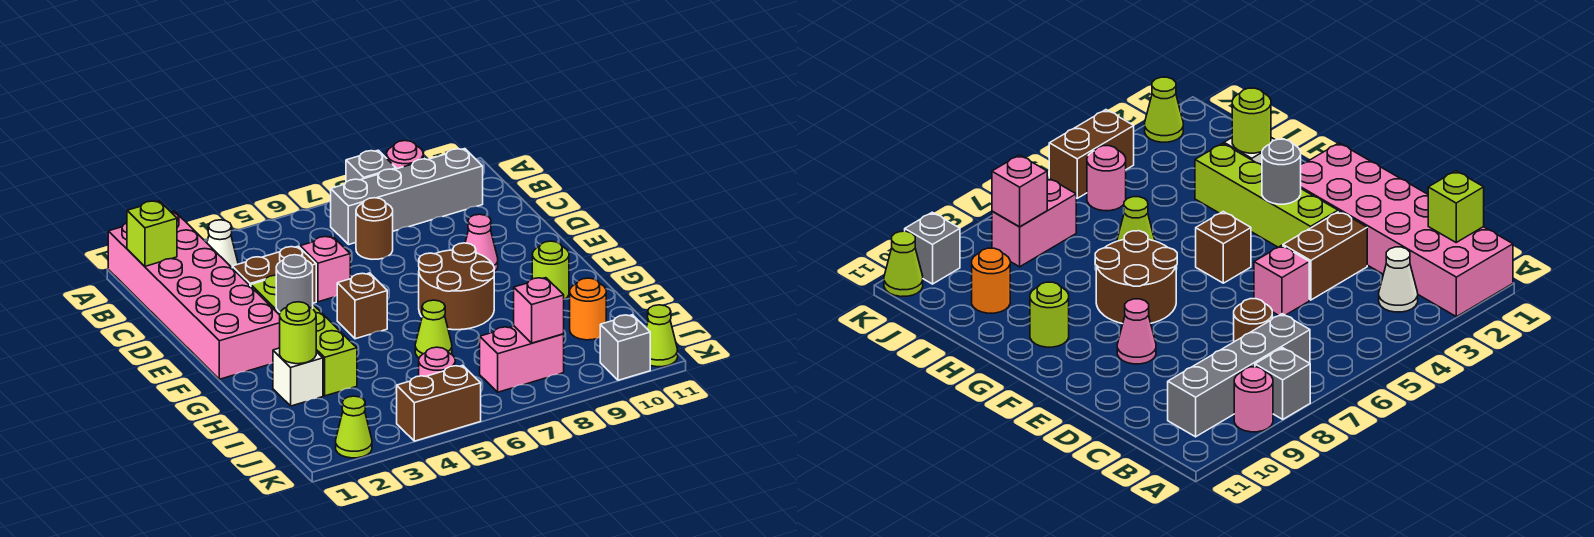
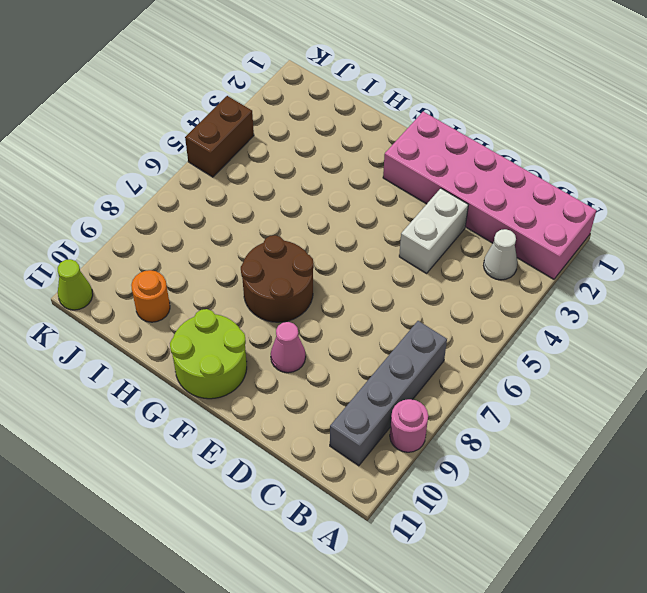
white brick D3:D4 level 1 -> brown brick D3:D4 level 1
lime round brick F10:G11 level 1 -> lime round brick G10 level 1
none -> grey brick A8 level 1
none -> brown round brick C7 level 1
none -> pink brick D5 level 1

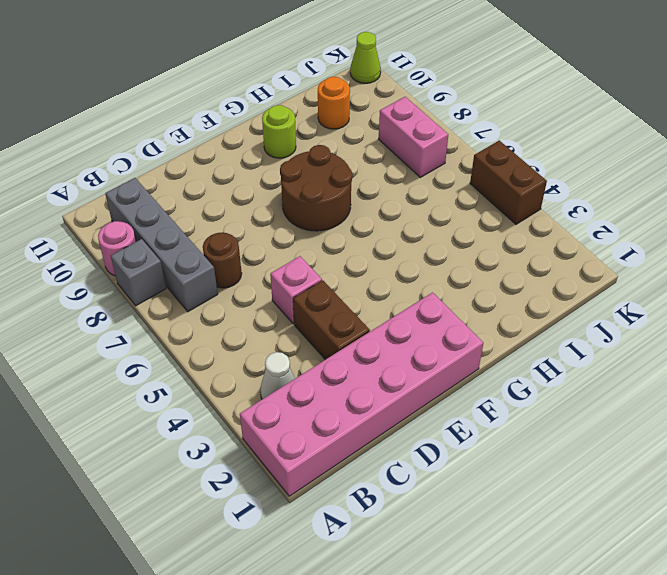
none -> lime brick E3:H3 level 1
none -> pink cone E9 level 1
none -> brown brick F5 level 1

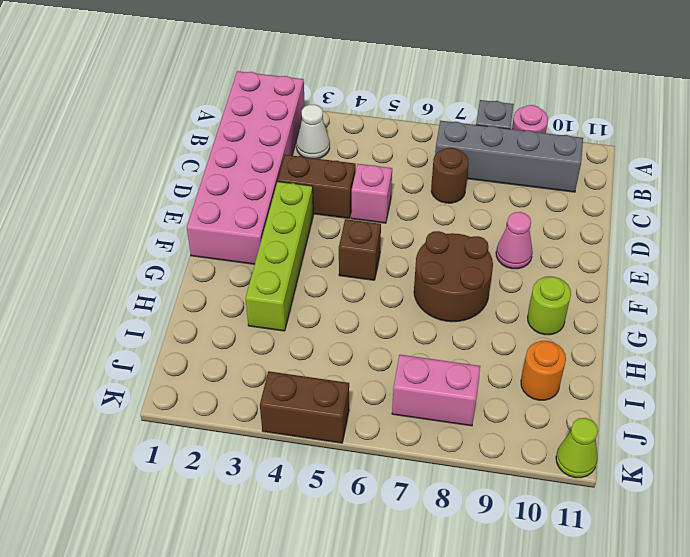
none -> white brick H2 level 1
none -> lime cone H6 level 1
none -> pink round brick J5 level 1

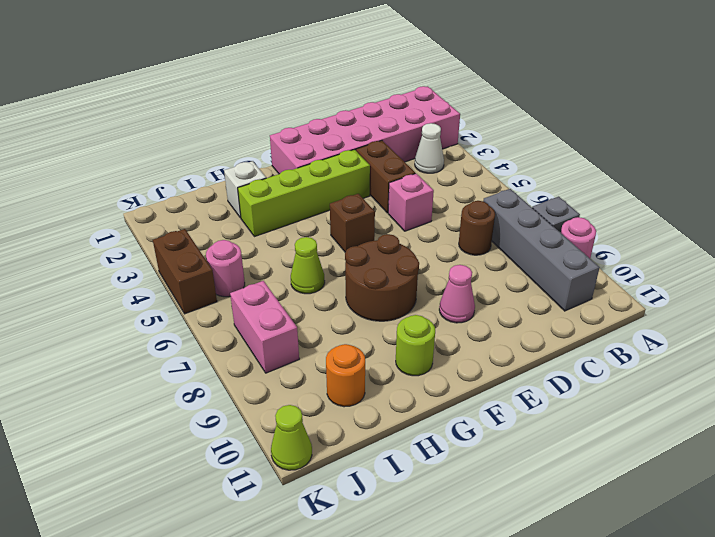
none -> lime cone K2 level 1
none -> grey brick K10 level 1
none -> lime brick B1 level 2

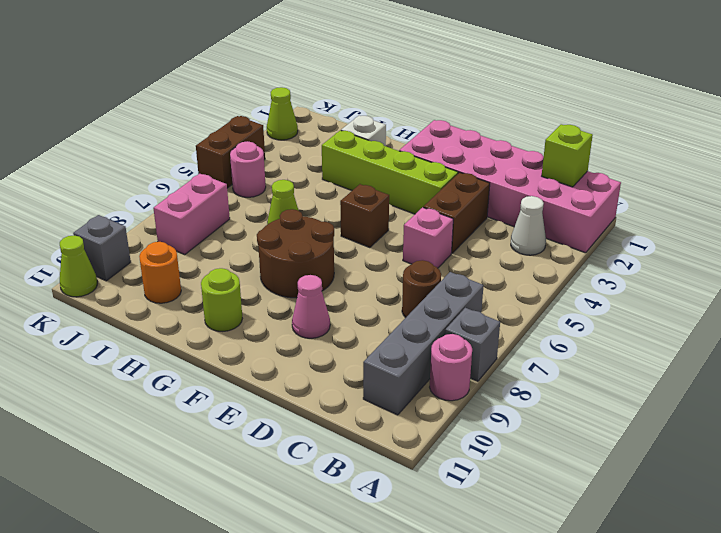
none -> grey round brick F3 level 2
none -> lime round brick H2 level 2
none -> pink brick J8 level 2

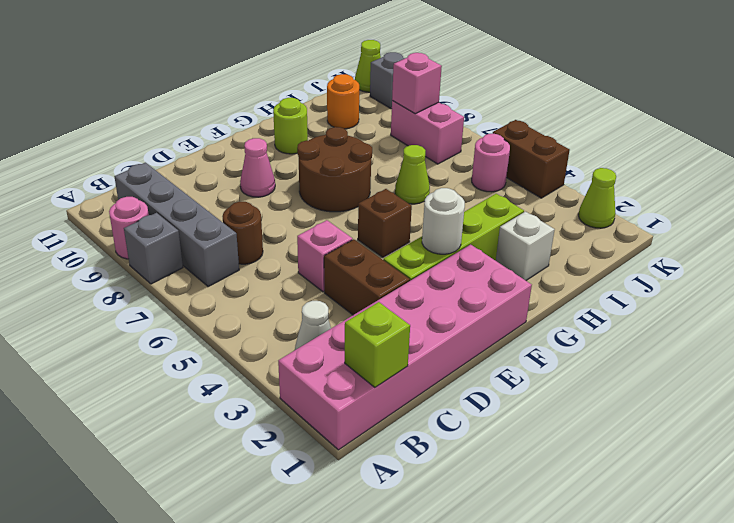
white round brick F3 level 2 -> grey round brick F3 level 2
none -> lime round brick H2 level 2

